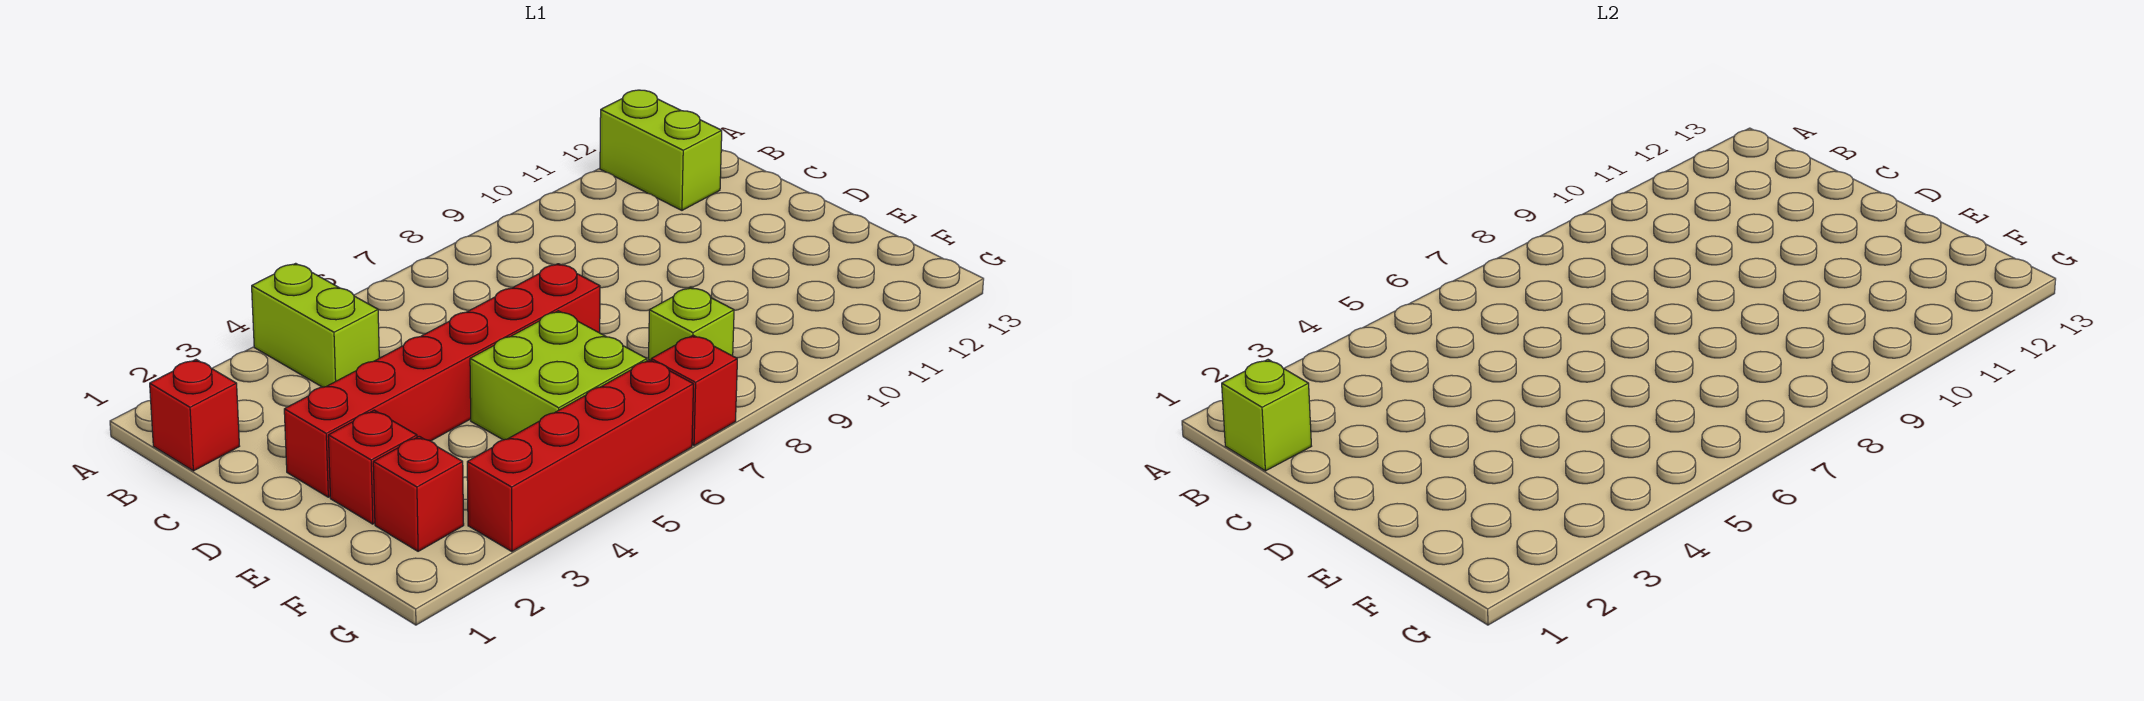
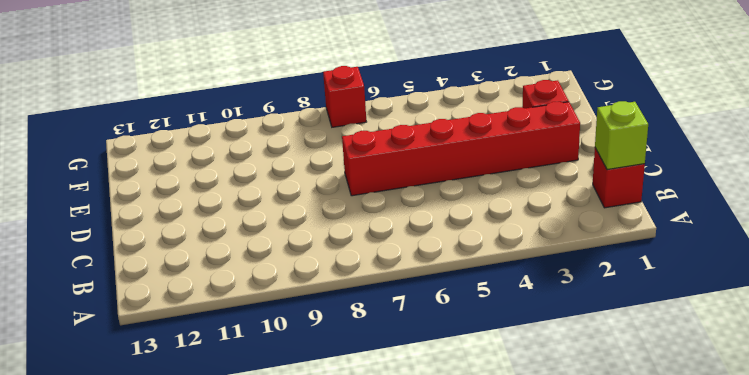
none -> lime brick A4:B4 level 1
none -> lime brick A12:B12 level 1

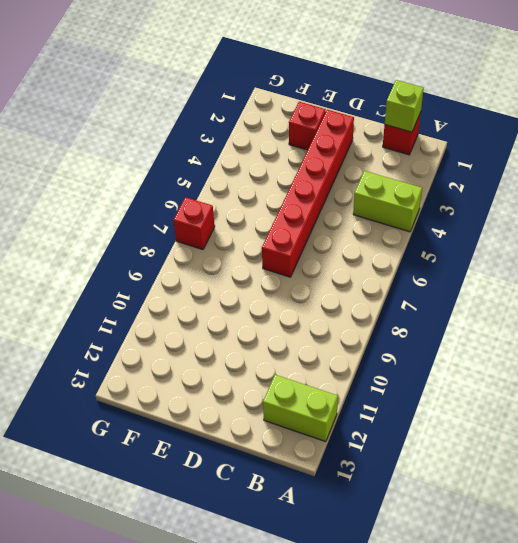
none -> lime brick E5:F6 level 1
none -> red brick F2 level 1

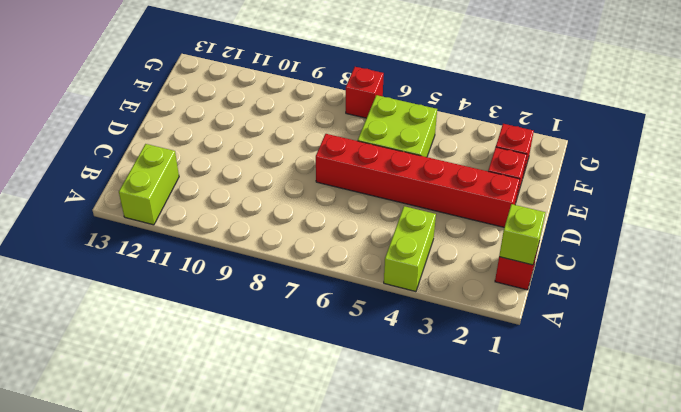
none -> lime brick F8 level 1
none -> red brick G3:G6 level 1

